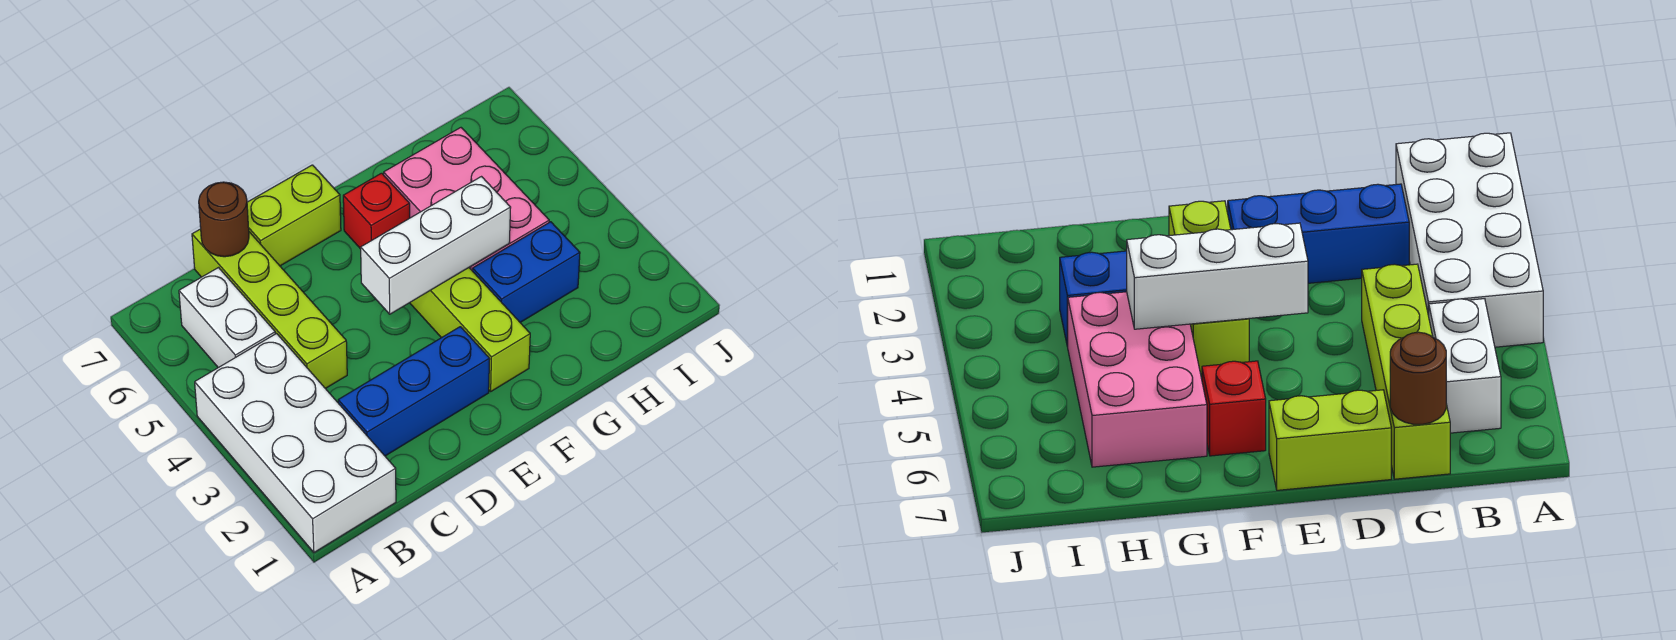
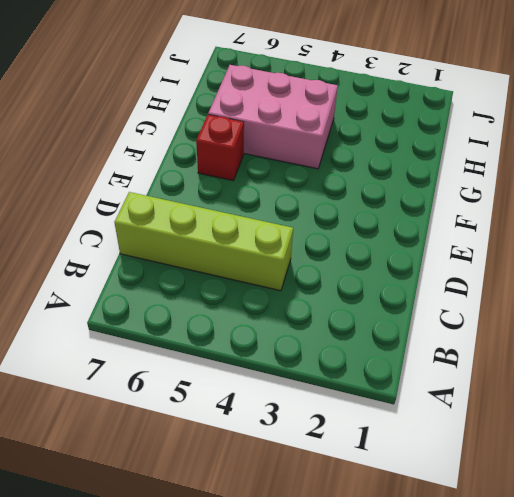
none -> white brick A1:B4 level 1
none -> white brick B5:B6 level 1

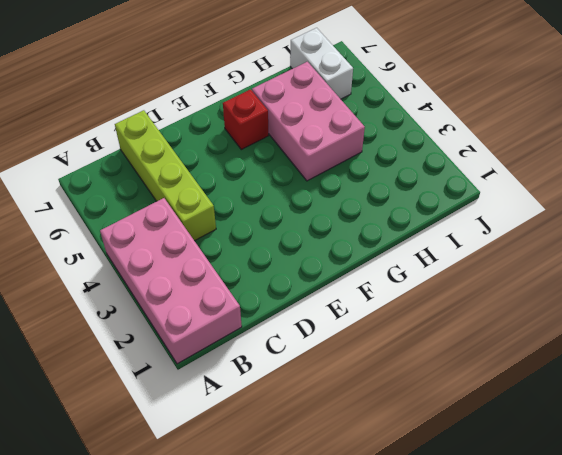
pink brick A1:B4 level 1 -> white brick A1:B4 level 1
white brick I6:I7 level 1 -> white brick B5:B6 level 1
none -> blue brick C2:E2 level 1
none -> lime brick D7:E7 level 1

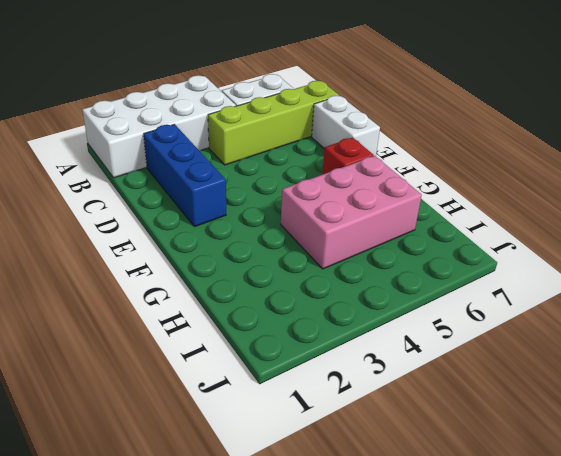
white brick D7:E7 level 1 -> lime brick D7:E7 level 1
none -> lime brick F2:F4 level 1
none -> blue brick G3:H3 level 1

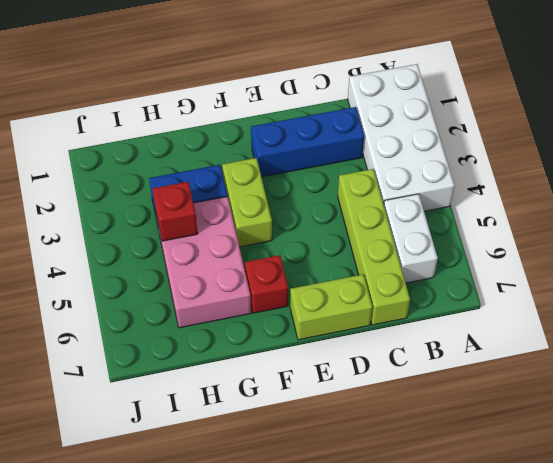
lime brick F3:F4 level 1 -> lime brick F2:F4 level 1
red brick H4 level 2 -> none
none -> brown round brick C7 level 2
none -> white brick E4:G4 level 2

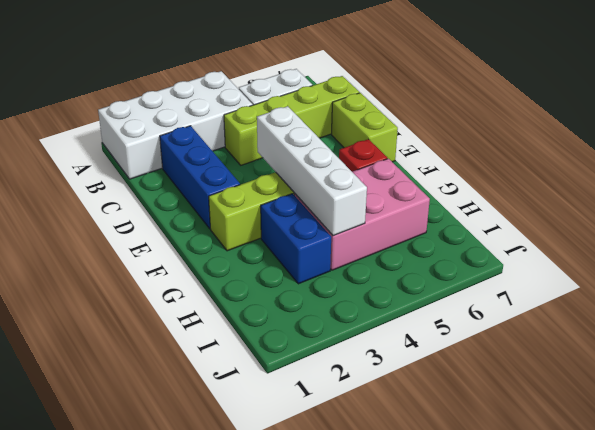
white brick E4:H4 level 2 -> white brick E4:G4 level 2
none -> brown round brick C7 level 2

